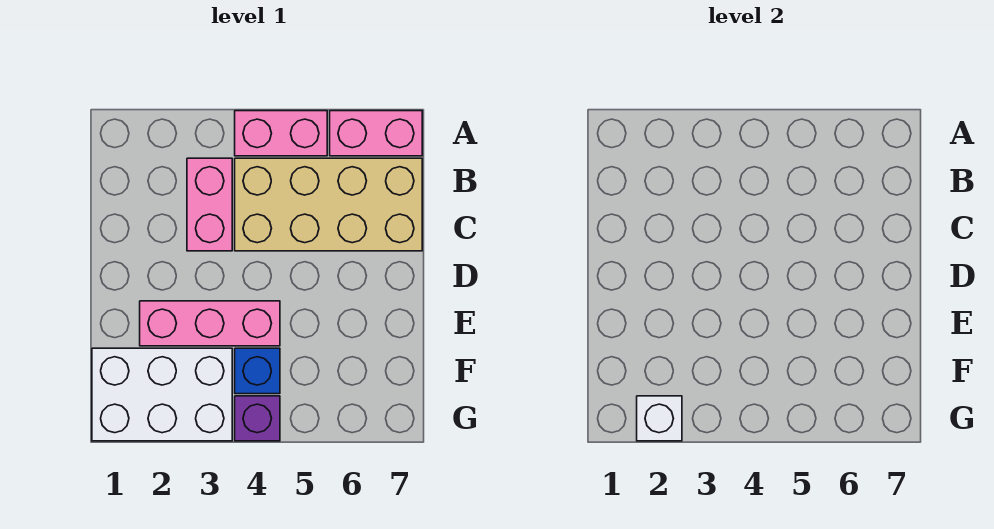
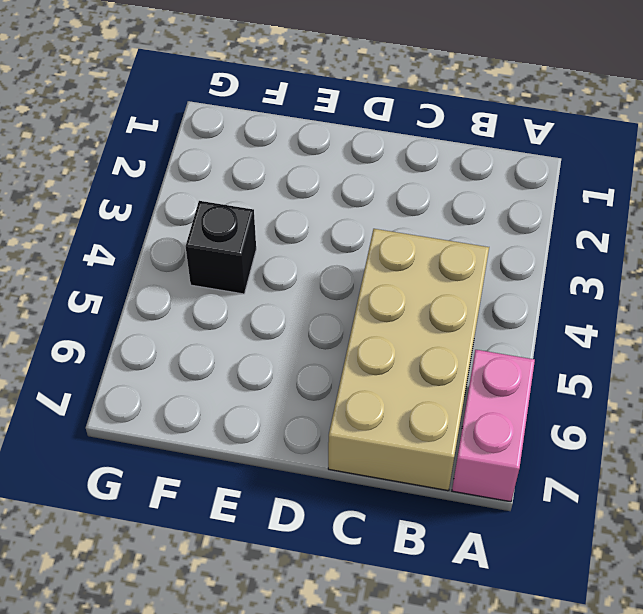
black brick F4 level 1 -> blue brick F4 level 1
none -> pink brick A4:A5 level 1
none -> pink brick B3:C3 level 1

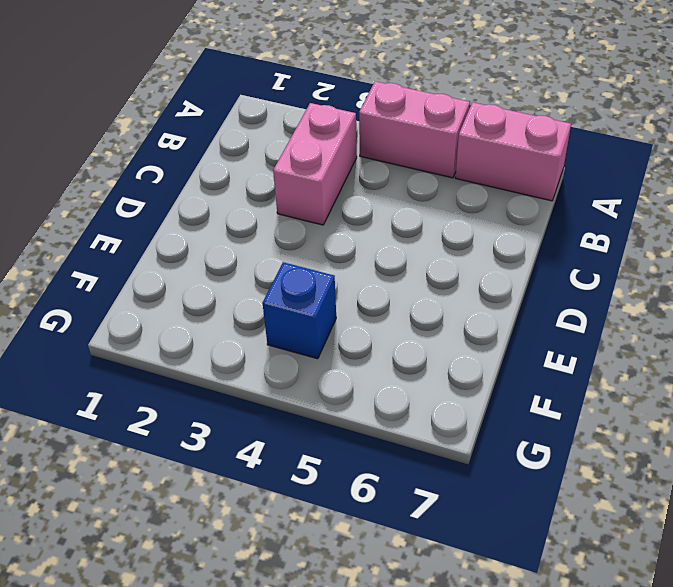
none -> tan brick B4:C7 level 1
none -> pink brick E2:E4 level 1

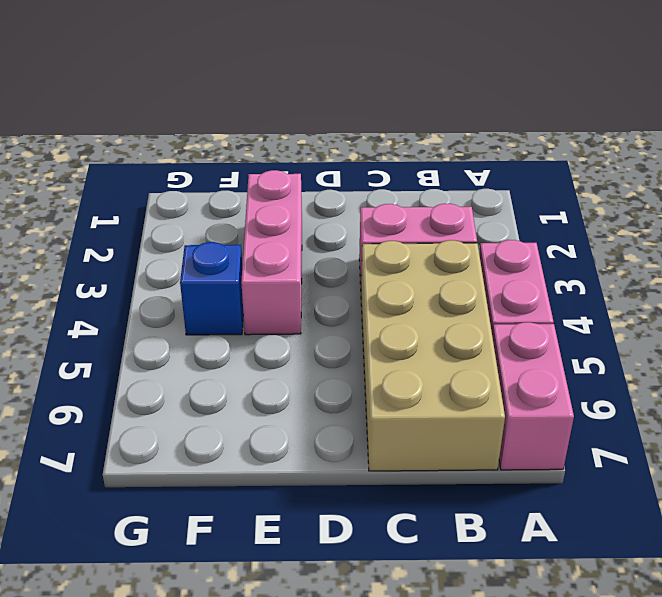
none -> white brick F1:G3 level 1
none -> purple brick G4 level 1

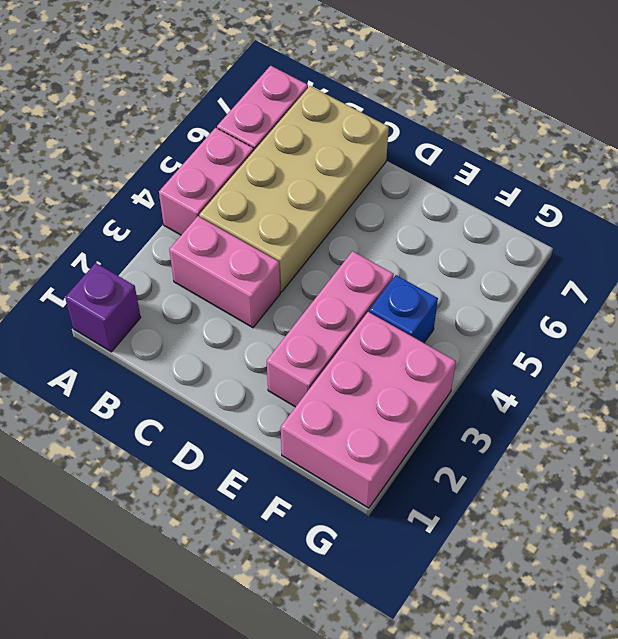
purple brick A1 level 1 -> purple brick G4 level 1
pink brick F1:G3 level 1 -> white brick F1:G3 level 1
none -> white brick G2 level 2

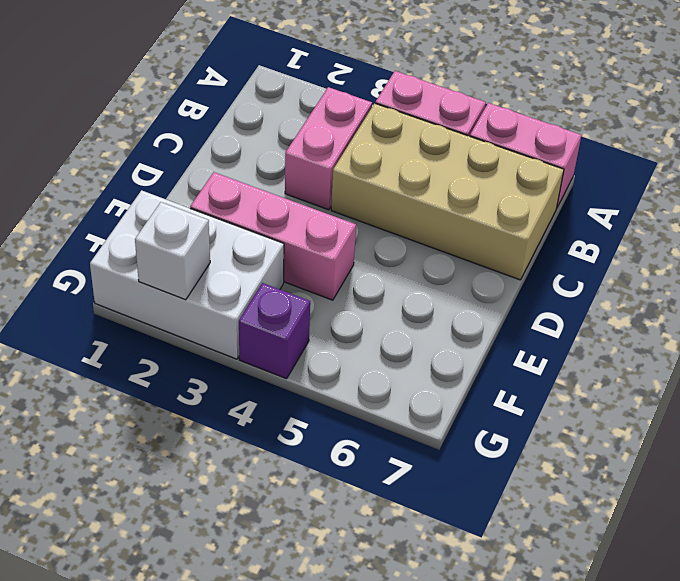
none -> blue brick F4 level 1

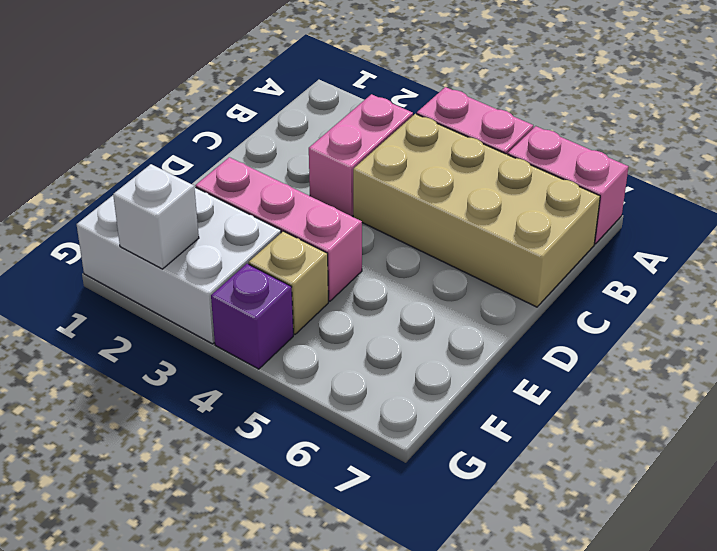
tan brick F4 level 1 -> blue brick F4 level 1

